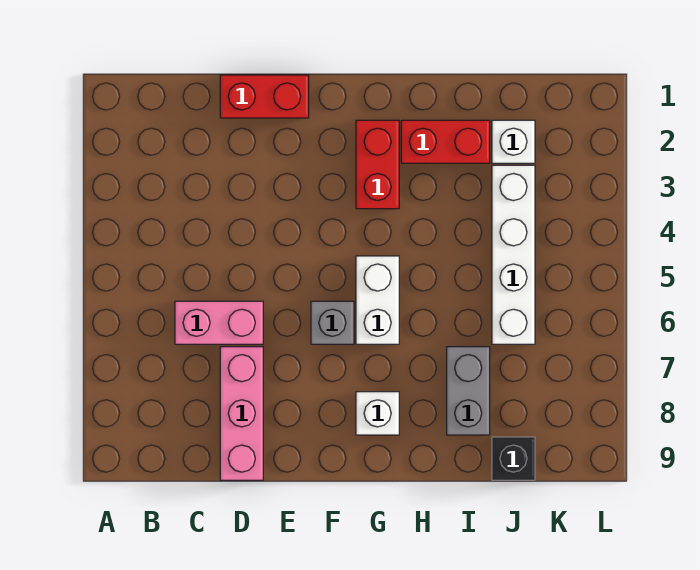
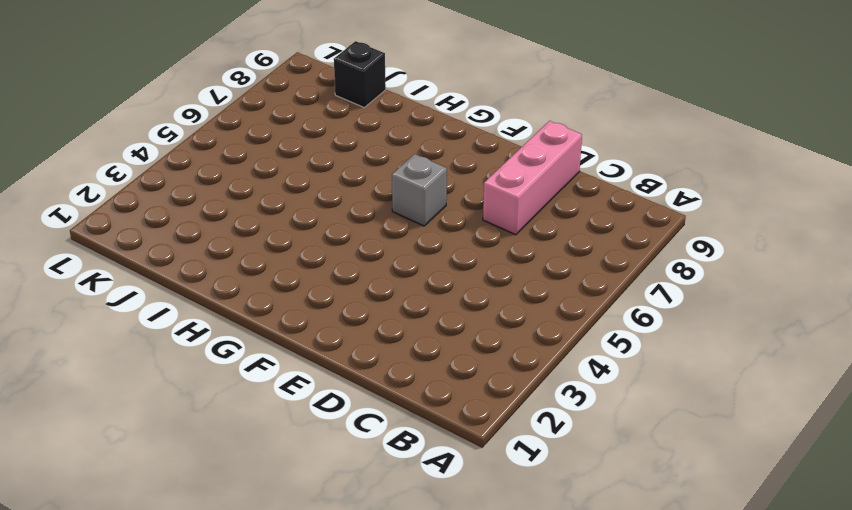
none -> pink brick C6:D6 level 1
none -> red brick D1:E1 level 1
none -> red brick G2:G3 level 1

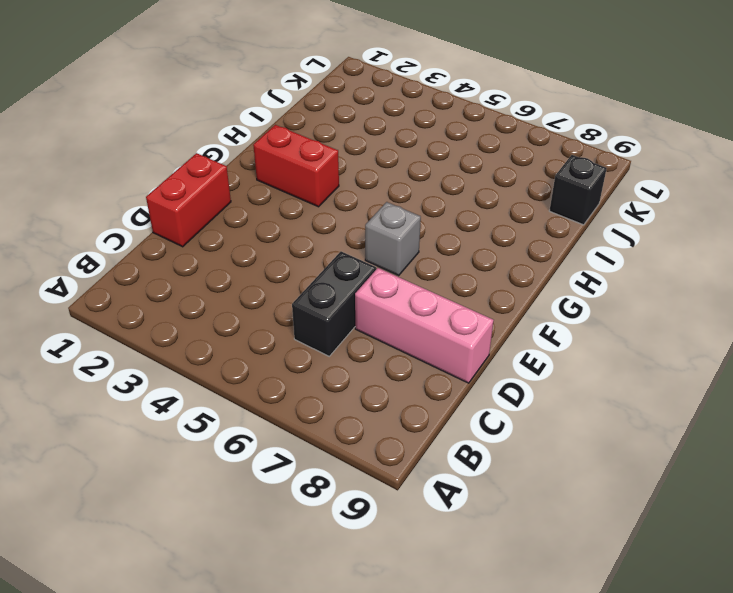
black brick C6:D6 level 1 -> pink brick C6:D6 level 1
none -> white brick G5:G6 level 1
none -> white brick G8 level 1
none -> red brick H2:I2 level 1

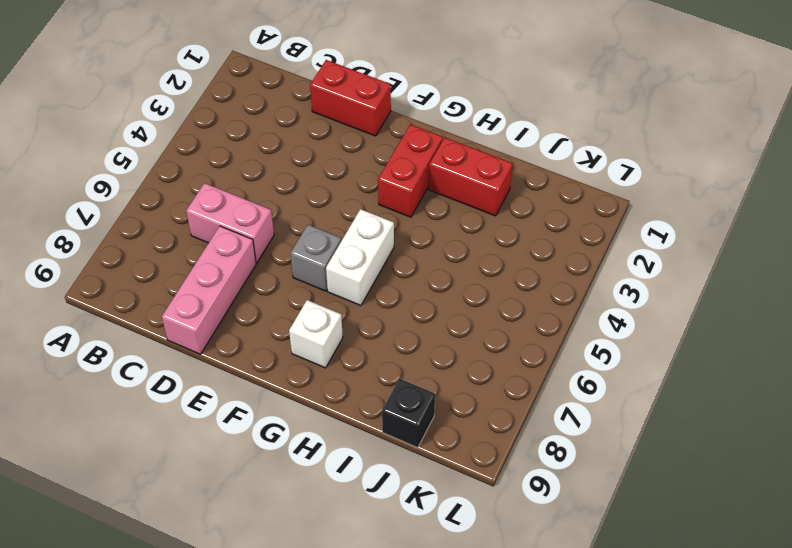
none -> grey brick I7:I8 level 1
none -> white brick J2 level 1
none -> white brick J3:J6 level 1

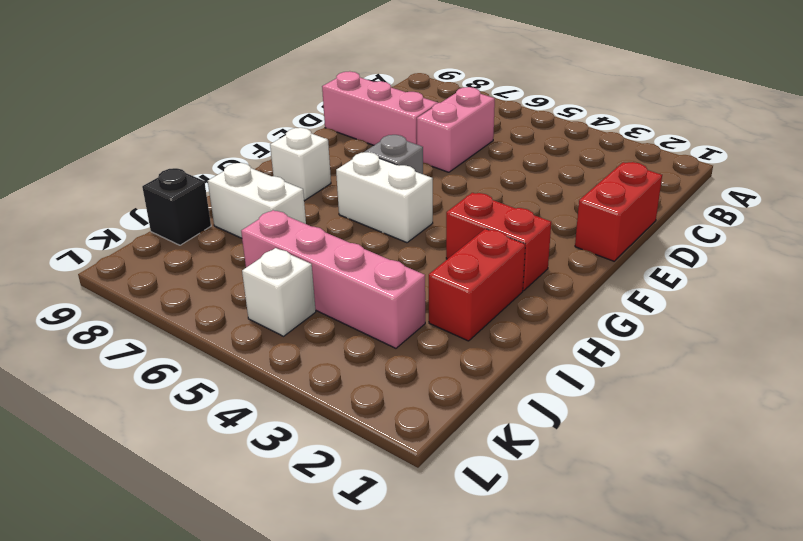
white brick I7:I8 level 1 -> grey brick I7:I8 level 1
pink brick J3:J6 level 1 -> white brick J3:J6 level 1
white brick K5 level 1 -> white brick J2 level 1

